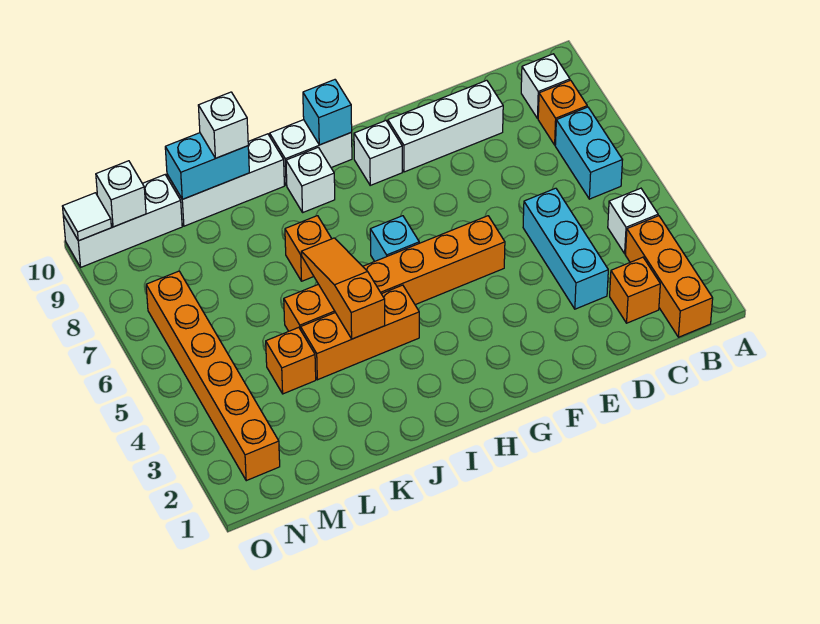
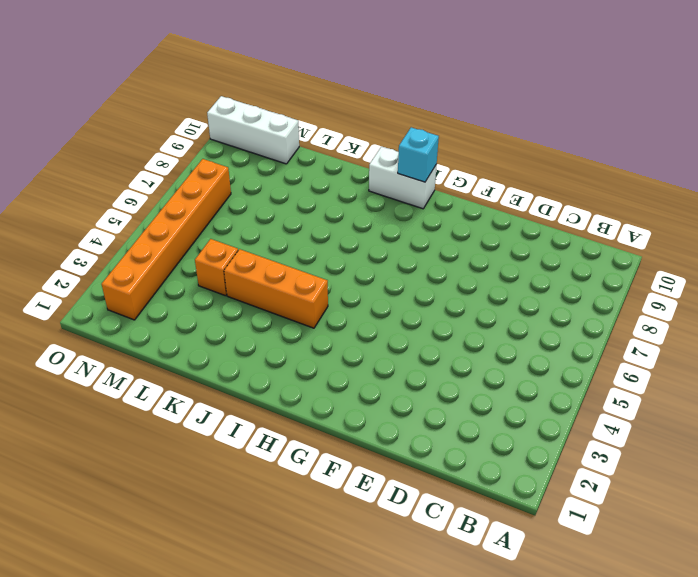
none -> orange brick B1:B3 level 1
none -> white brick B4 level 1
none -> cyan brick B6:B7 level 1

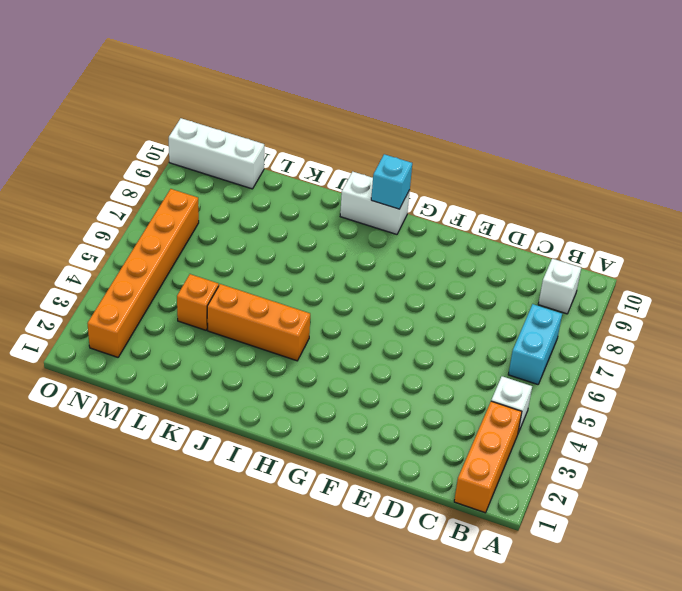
none -> orange brick B8 level 1
none -> orange brick C2 level 1
none -> cyan brick D3:D5 level 1

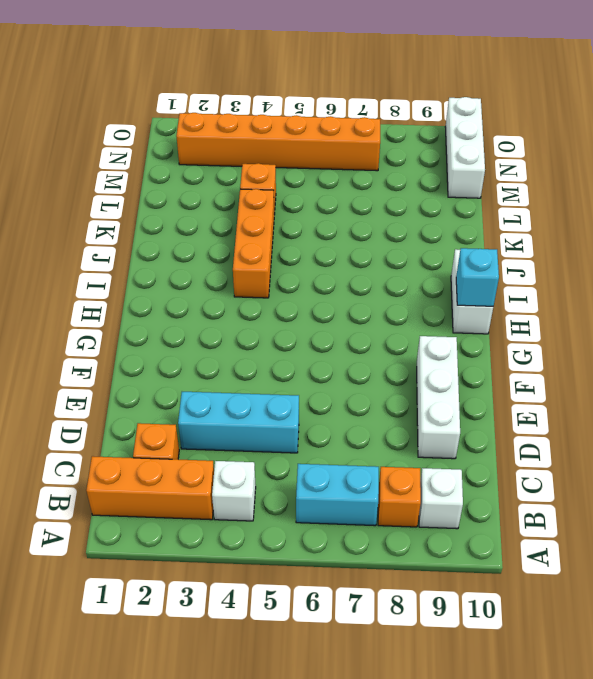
none -> orange brick F5:K5 level 1
none -> white brick G9 level 1
none -> cyan brick H6 level 1

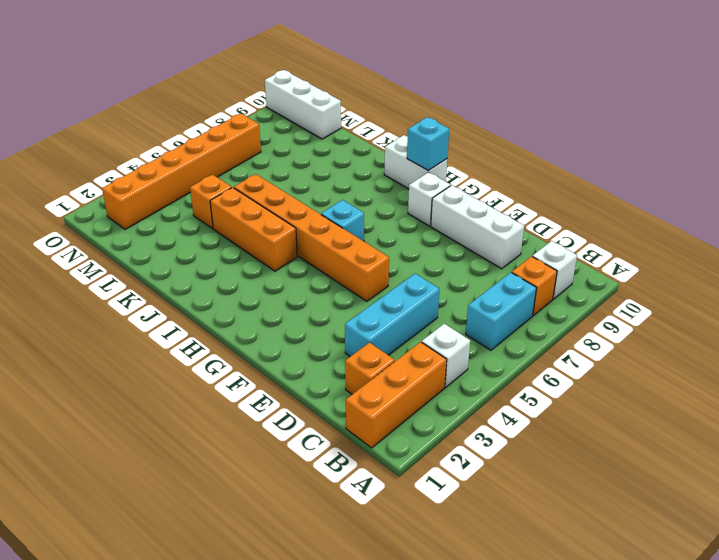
none -> white brick I9 level 1
none -> orange brick J7 level 1
none -> white brick J10:L10 level 1

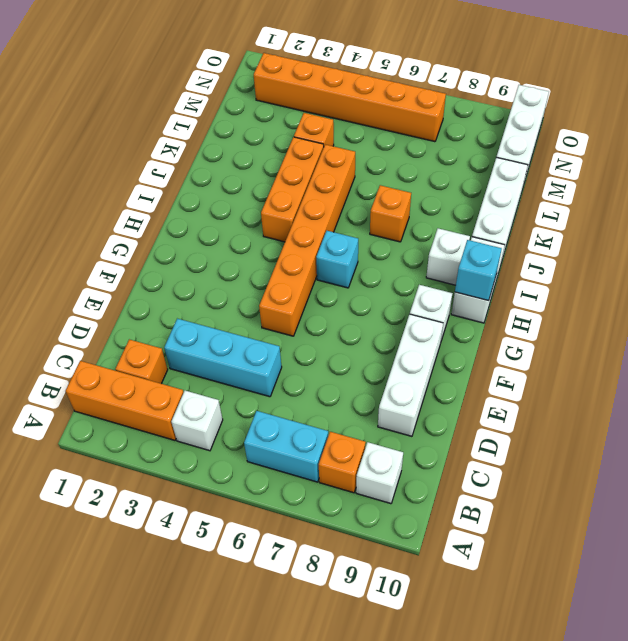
none -> orange slope J4:J6 level 2 top 4
none -> cyan brick K10:L10 level 2
none -> white brick N10 level 2

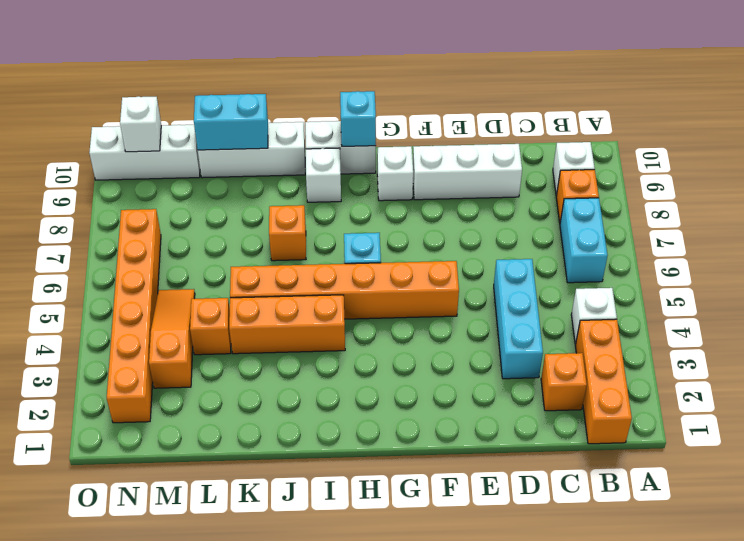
orange slope M3:M5 level 1 top 3 -> orange slope J4:J6 level 2 top 4
none -> white tile O10 level 2
none -> white brick K10 level 3

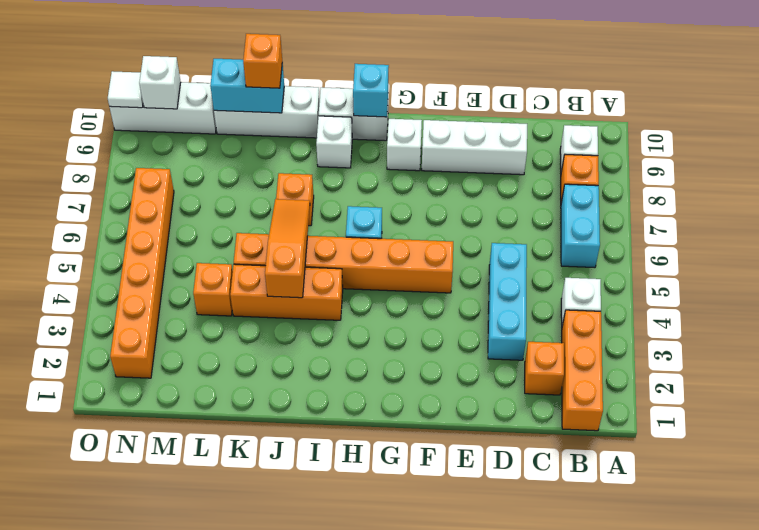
orange brick K10 level 3 -> white brick K10 level 3

